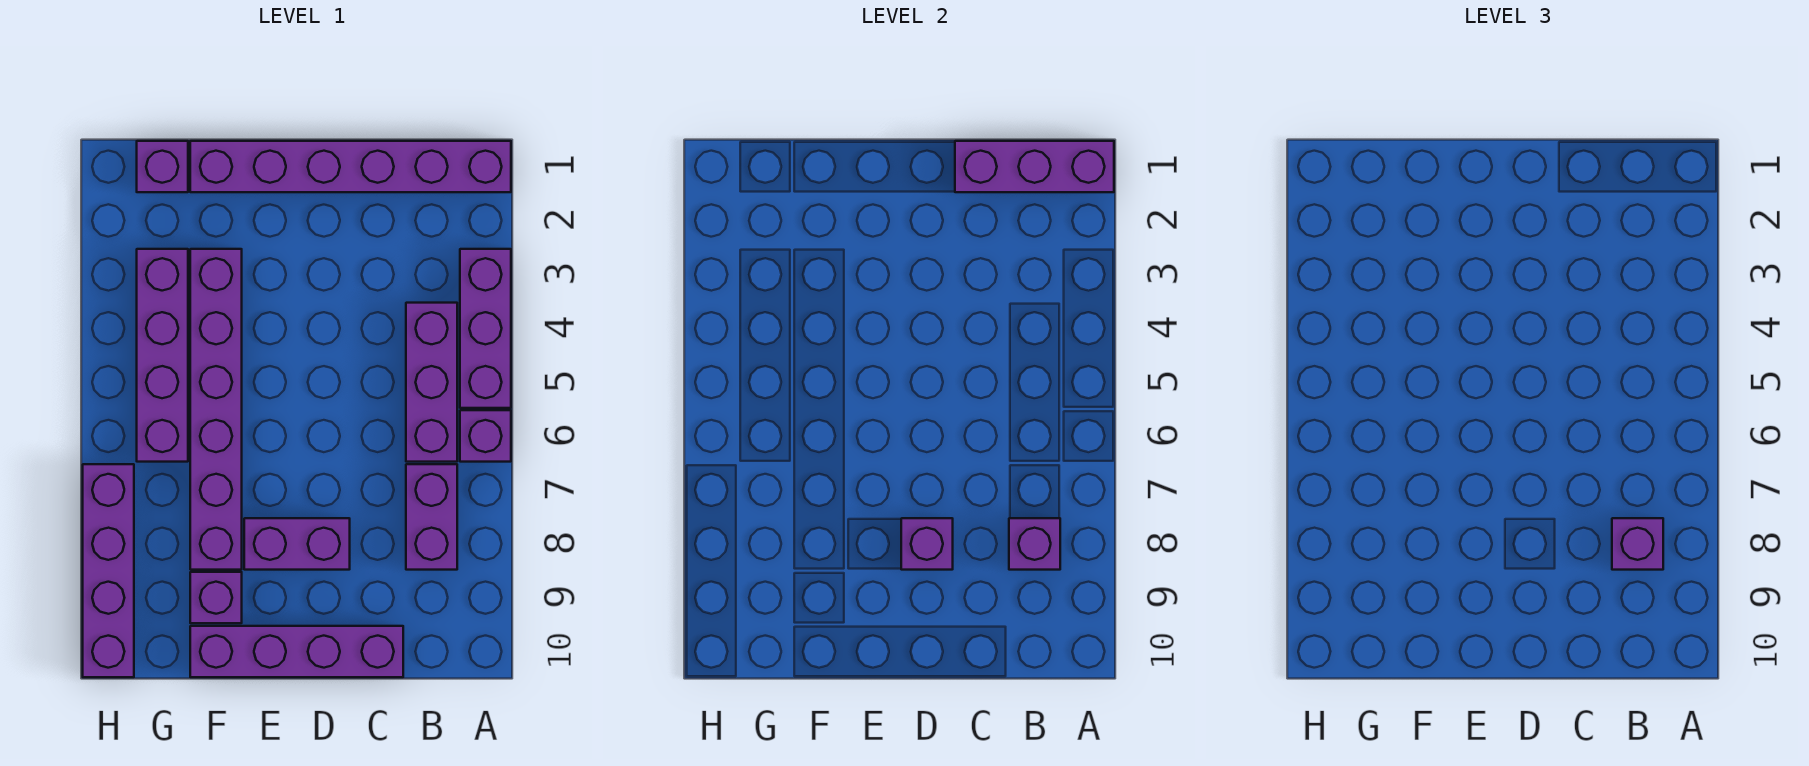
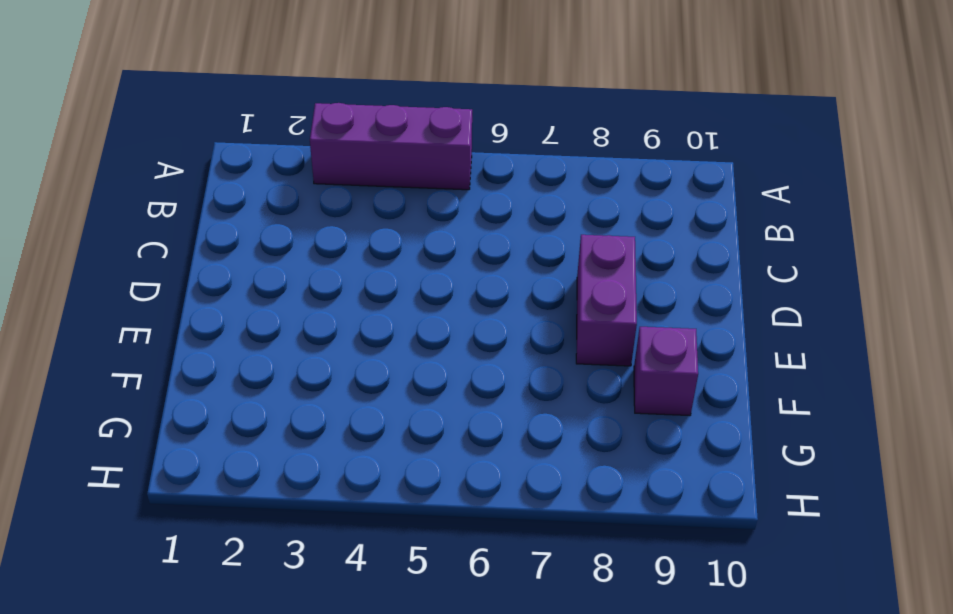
none -> purple brick A1:F1 level 1
none -> purple brick A6 level 1
none -> purple brick B4:B6 level 1

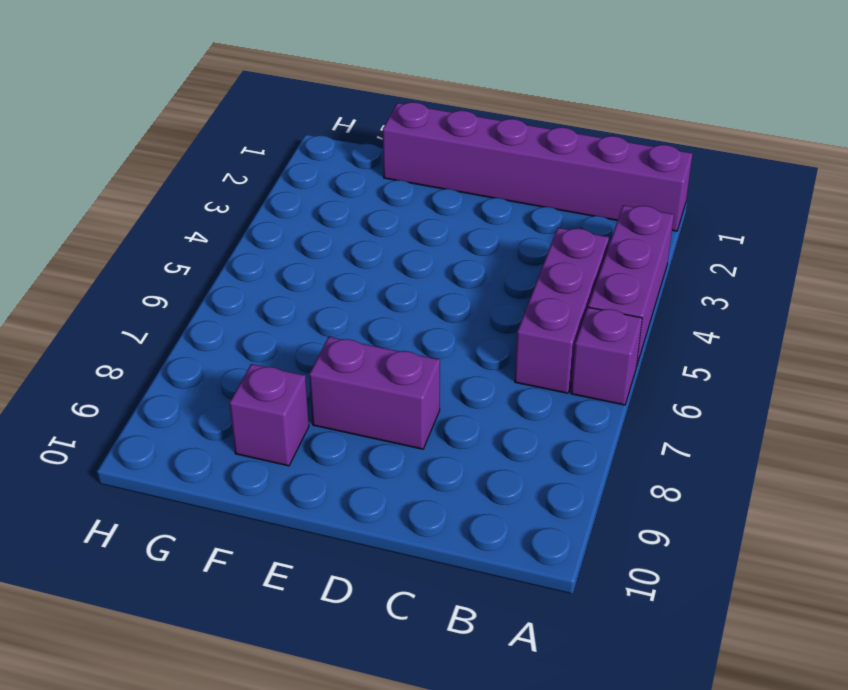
none -> purple brick B7:B8 level 1
none -> purple brick C10:F10 level 1
none -> purple brick F3:F8 level 1

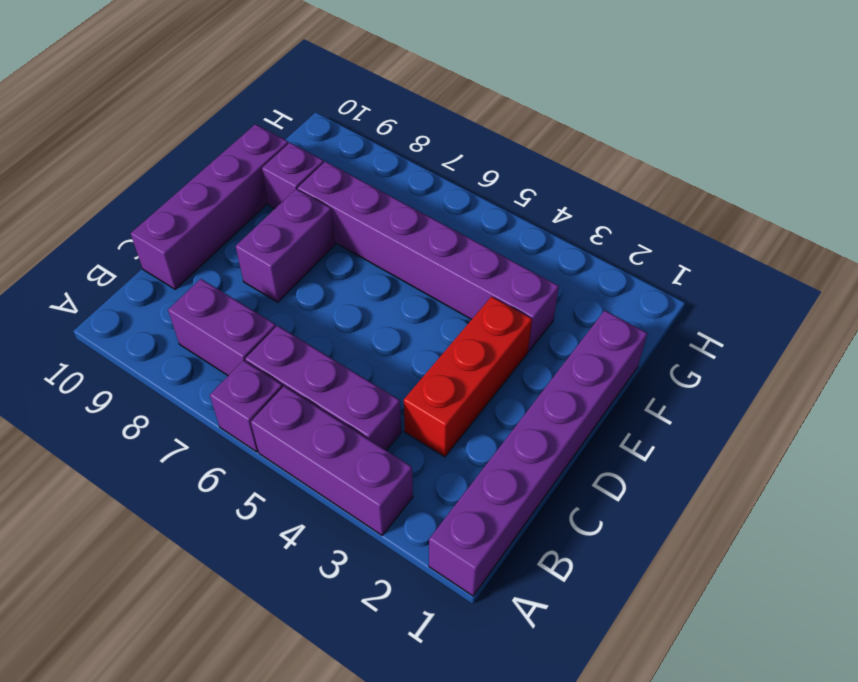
red brick C3:E3 level 1 -> none
none -> purple brick G1 level 1
none -> purple brick G3:G6 level 1
none -> purple brick H7:H10 level 1

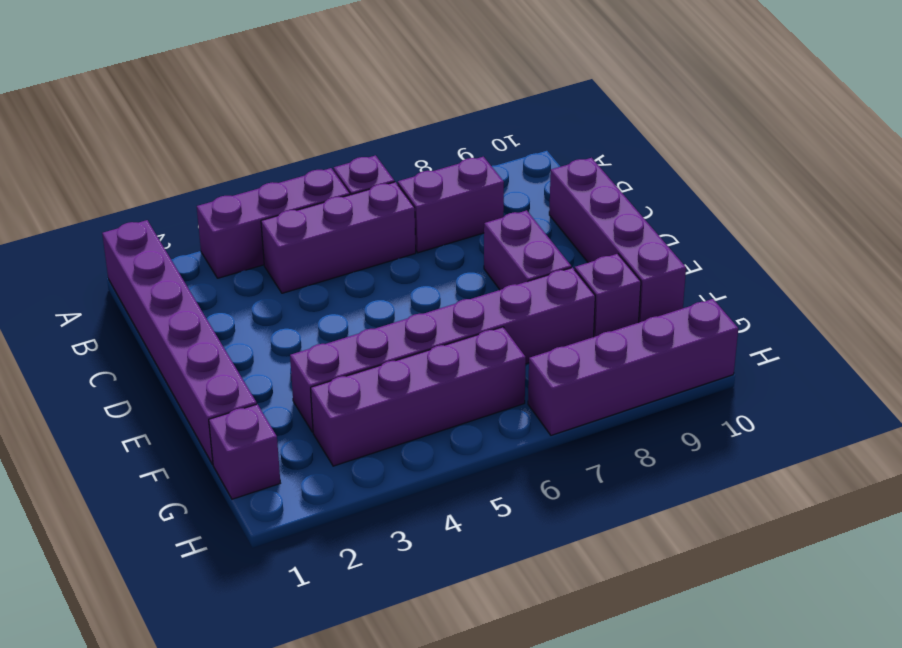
none -> purple brick A1:C1 level 2
none -> purple brick B8 level 2
none -> purple brick D8 level 2

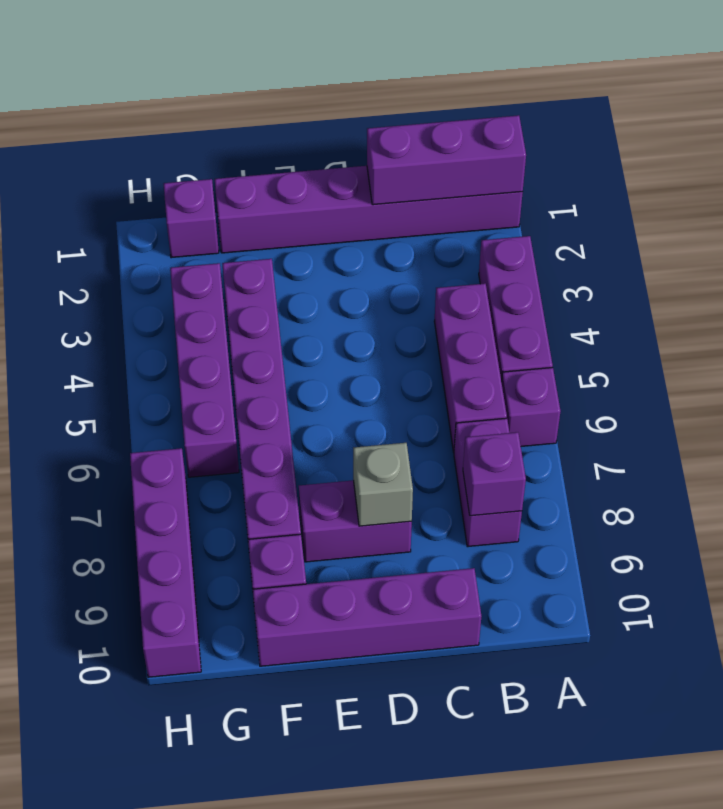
grey brick D8 level 2 -> purple brick D8 level 2
none -> purple brick B8 level 3

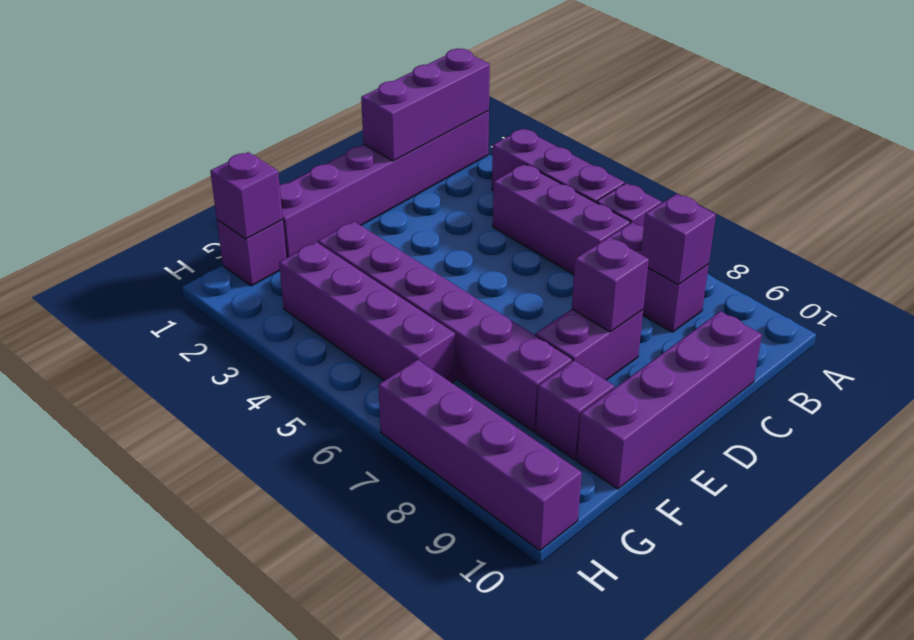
purple brick G1 level 2 -> purple brick B8 level 3

